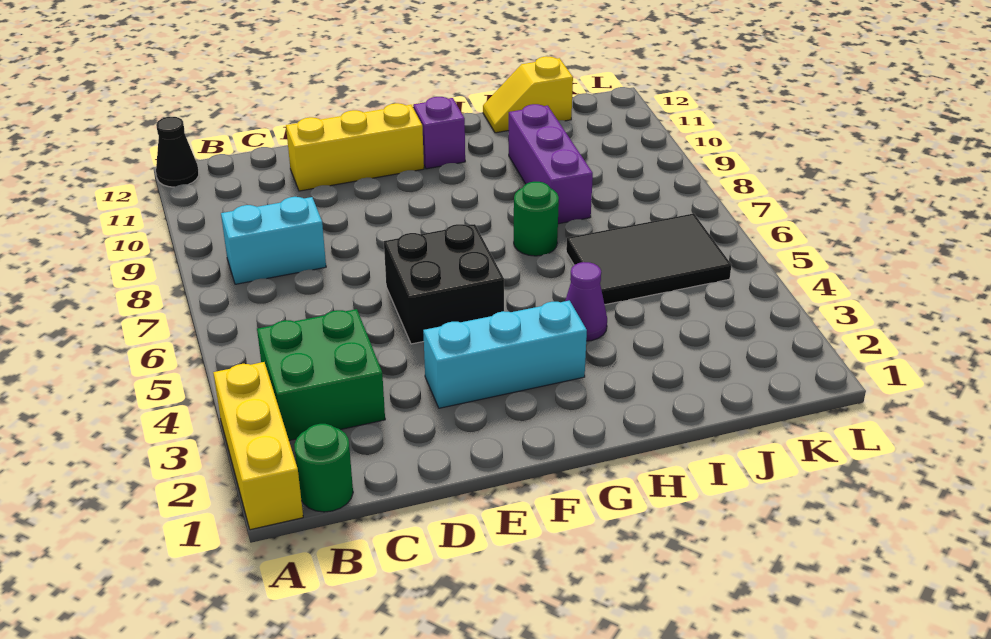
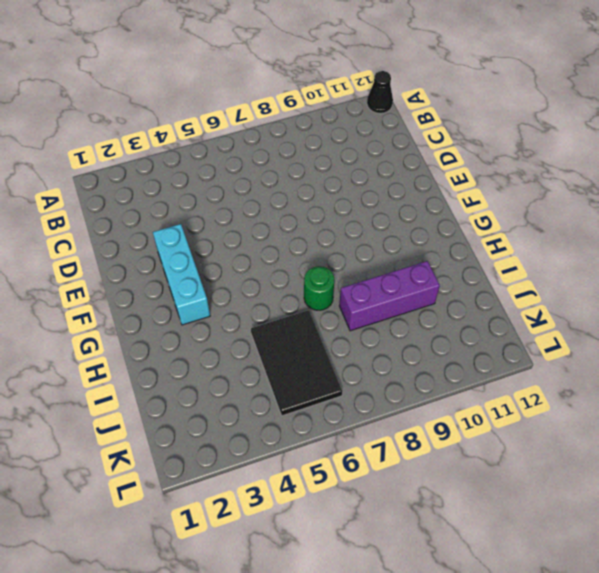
none -> yellow brick A1:A3 level 1
none -> green round brick B1 level 1
none -> green brick B3:C4 level 1

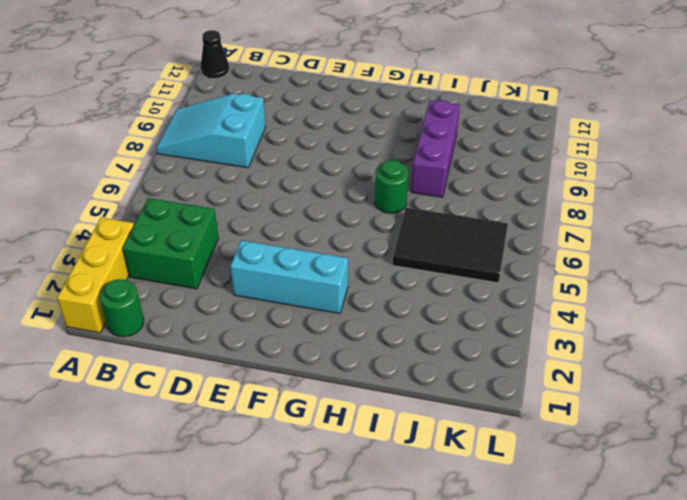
cyan slope A8:C9 level 1 top C -> cyan brick B8:C8 level 1
none -> yellow brick D11:F11 level 1
none -> black brick E5:F6 level 1
none -> purple brick G11 level 1

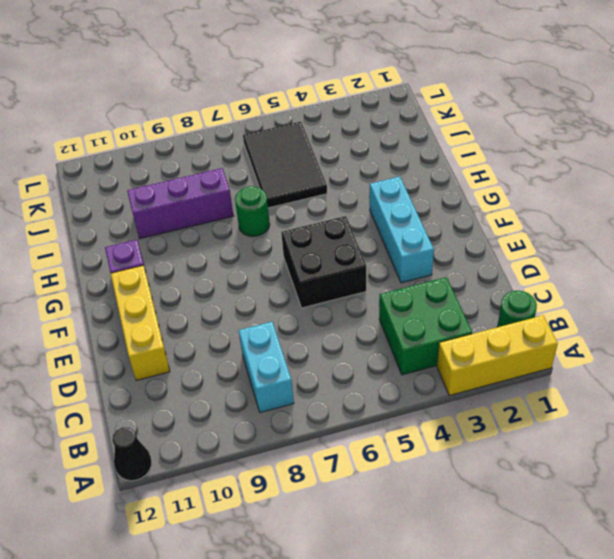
none -> purple cone H4 level 1
none -> yellow slope I12:J12 level 1 top J

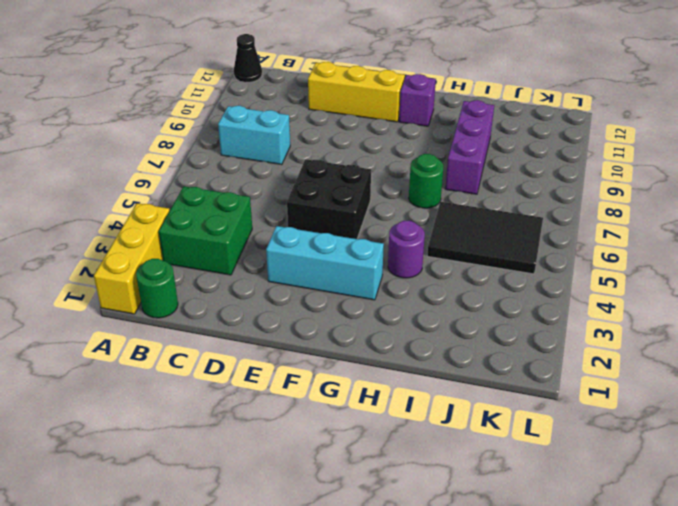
purple round brick H4 level 1 -> purple cone H4 level 1
none -> yellow slope I12:J12 level 1 top J

